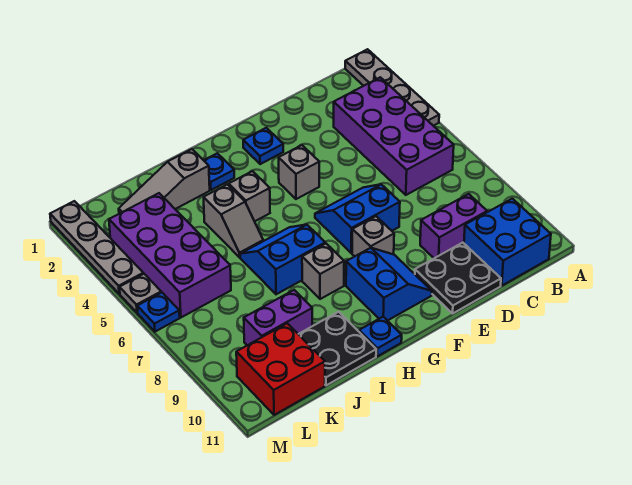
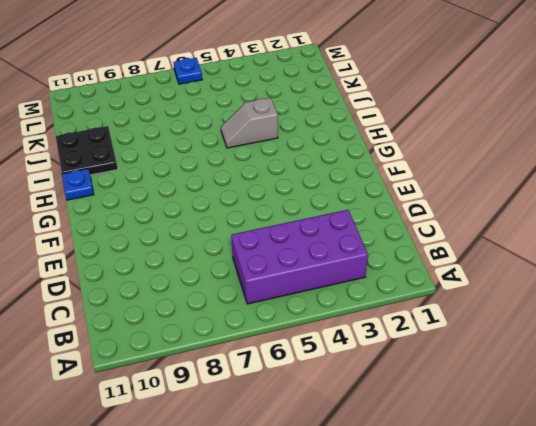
none -> grey plate A1:A4 level 1
none -> blue brick B10:C11 level 1
none -> purple brick C9:D9 level 1

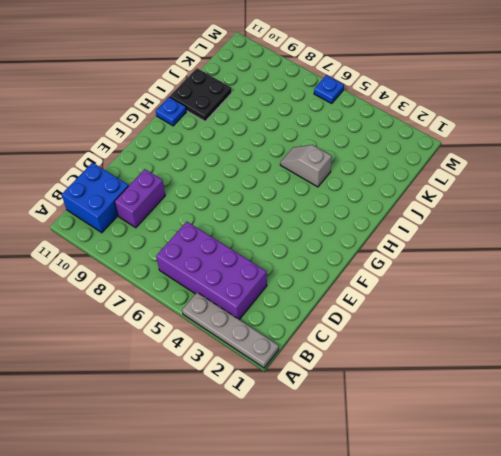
none -> black plate D10:E11 level 1
none -> blue slope E6:F7 level 1 top 7
none -> blue plate F2 level 1

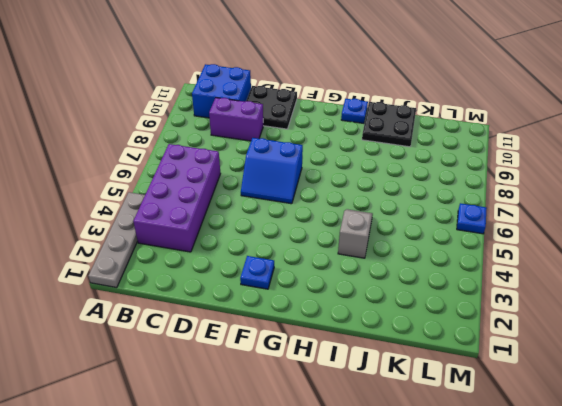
none -> grey brick F4 level 1
none -> grey brick F8 level 1
none -> blue slope F9:G10 level 1 top G

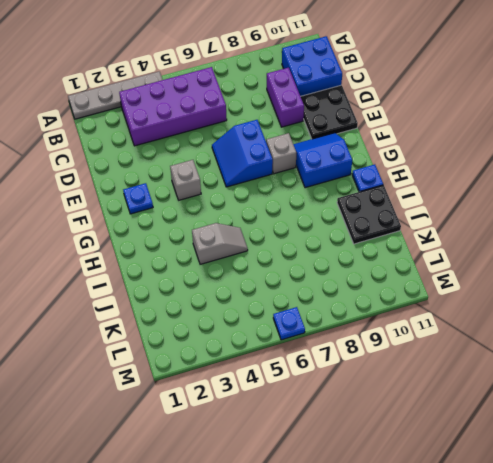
none -> blue plate H2 level 1
none -> grey brick H4 level 1
none -> blue slope H6:I7 level 1 top 7

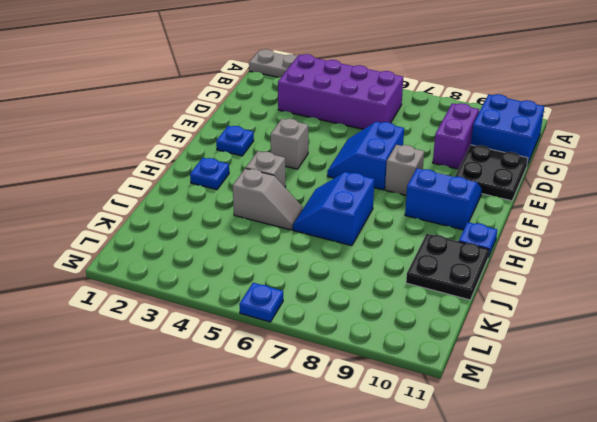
none -> grey brick H8 level 1
none -> grey slope I2:K2 level 1 top I
none -> purple brick J9:K9 level 1

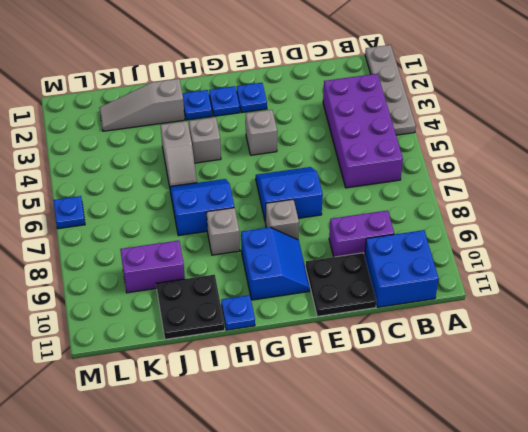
blue plate G2 level 1 -> none
none -> purple brick K3:L6 level 1
none -> red brick K10:L11 level 1
none -> grey plate M1:M4 level 1

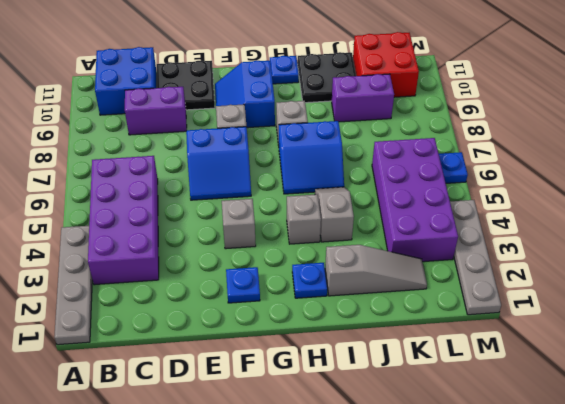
none -> grey plate M5 level 1

